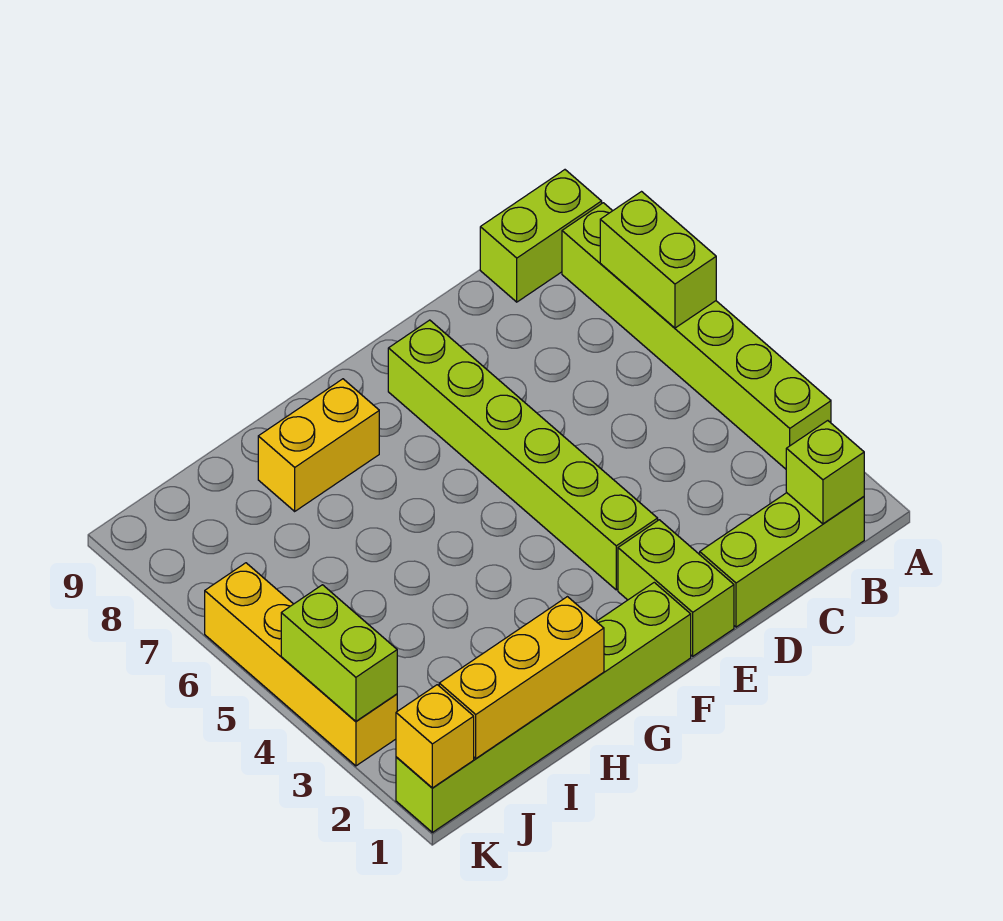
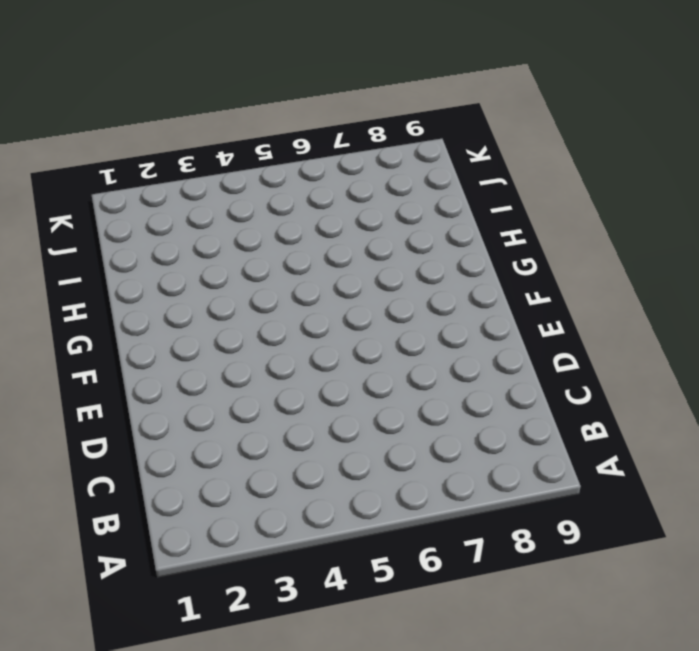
none -> lime brick A3:A8 level 1
none -> lime brick A9:B9 level 1
none -> lime brick B1:D1 level 1

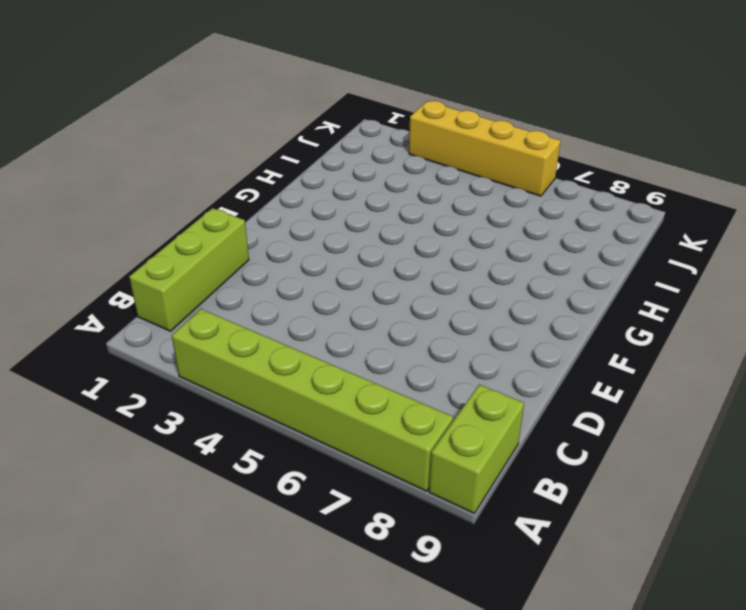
none -> lime brick E1:E2 level 1
none -> lime brick E3:E8 level 1
none -> lime brick F1:K1 level 1

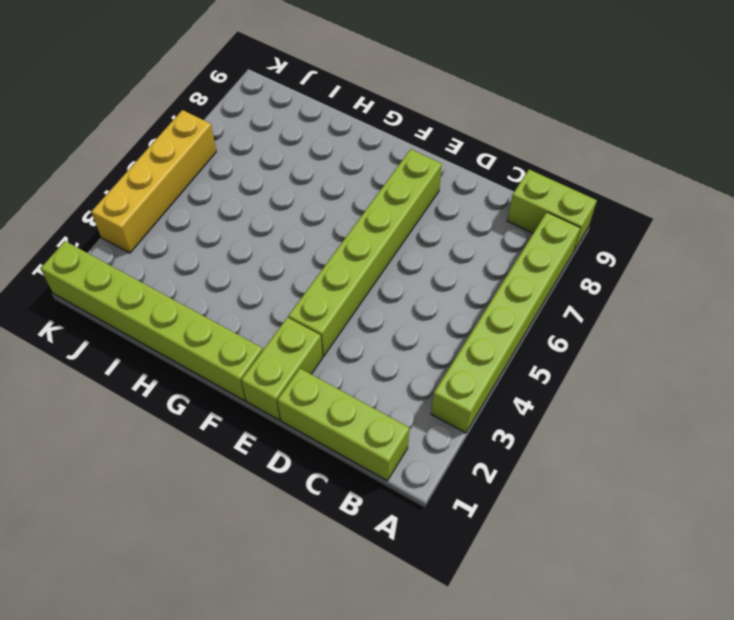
none -> yellow brick G8:H8 level 1
none -> lime brick A6:A7 level 2
none -> lime brick B1 level 2

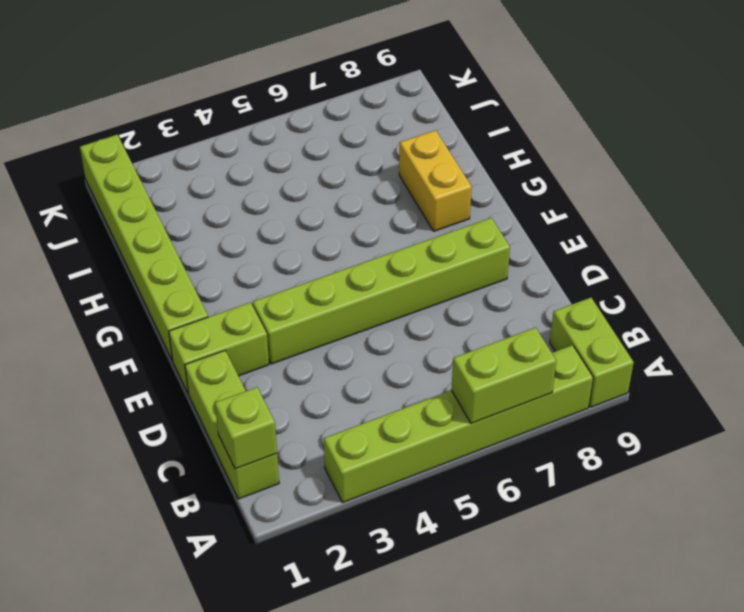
none -> yellow brick K3:K6 level 1
none -> yellow brick H1:J1 level 2
none -> yellow brick K1 level 2

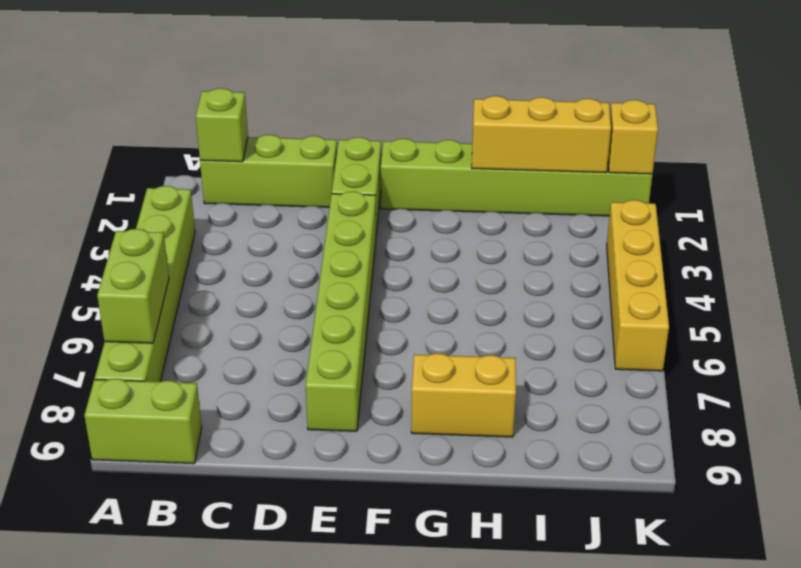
none -> lime brick K3:K4 level 2

